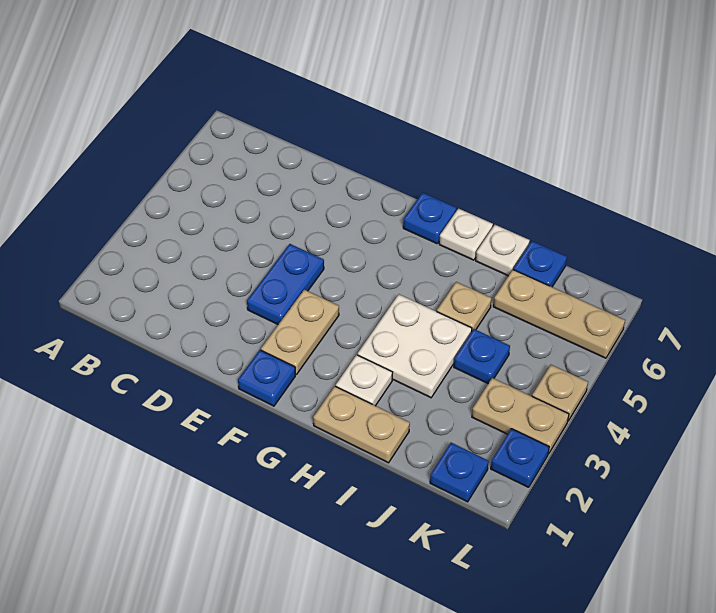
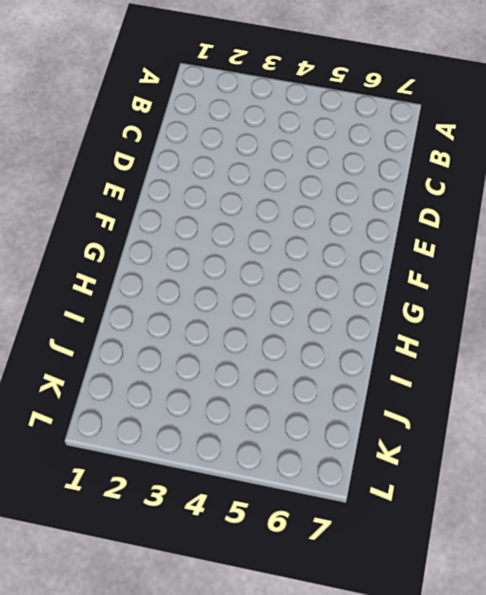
none -> blue plate E3:E4 level 1
none -> blue plate F1 level 1
none -> tan plate F2:F3 level 1

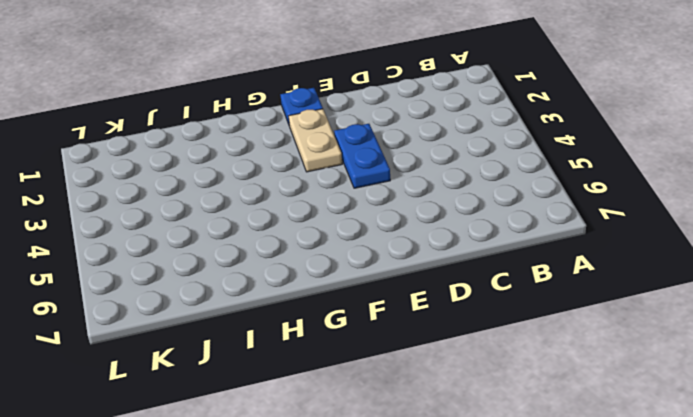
none -> blue plate G7 level 1
none -> tan plate H1:I1 level 1
none -> white plate H2 level 1

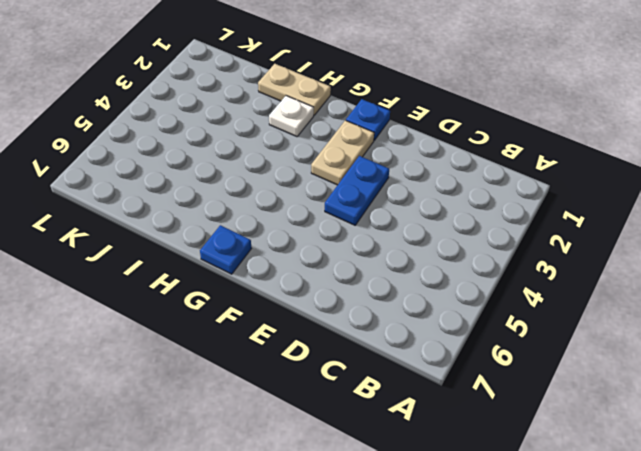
none -> white plate H3:I4 level 1
none -> white plate H7 level 1
none -> tan plate I5 level 1

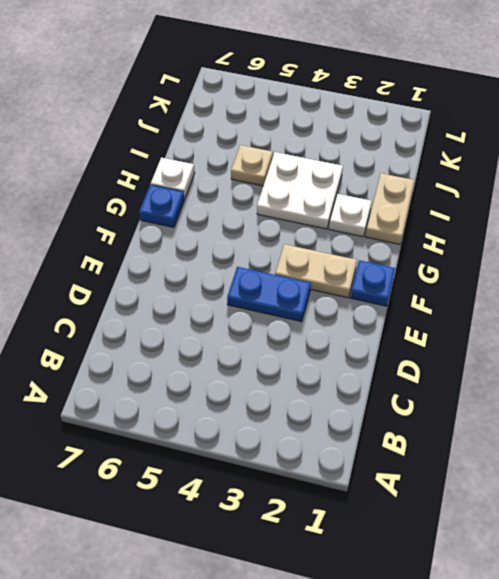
none -> white plate I7 level 1
none -> blue plate J4 level 1
none -> tan plate J6:L6 level 1

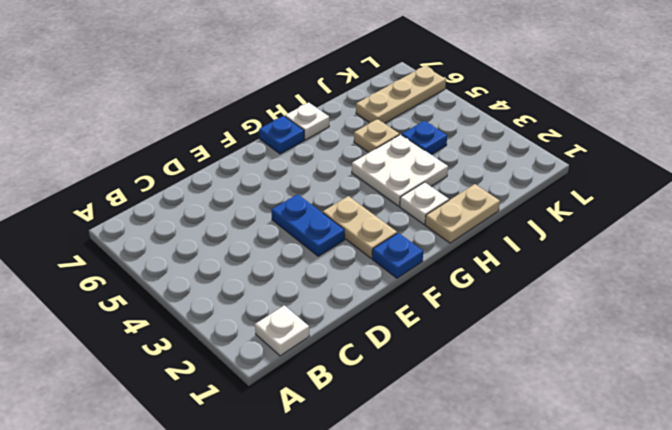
white plate B1 level 1 -> white plate I7 level 1
none -> blue plate J7 level 1
none -> blue plate K1 level 1
none -> tan plate K3:L3 level 1

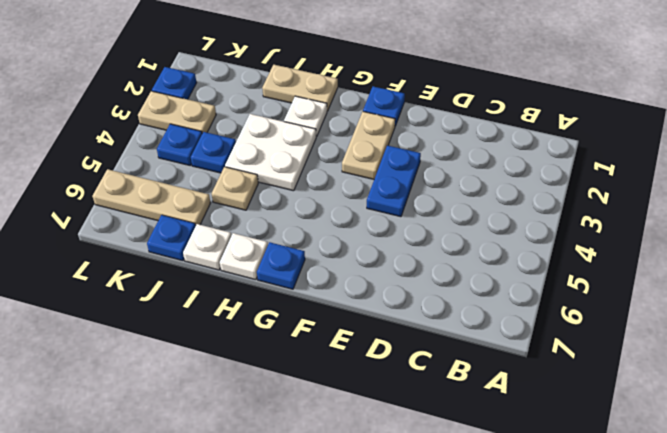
blue plate K4 level 1 -> blue plate K1 level 1
none -> tan plate L4 level 1

